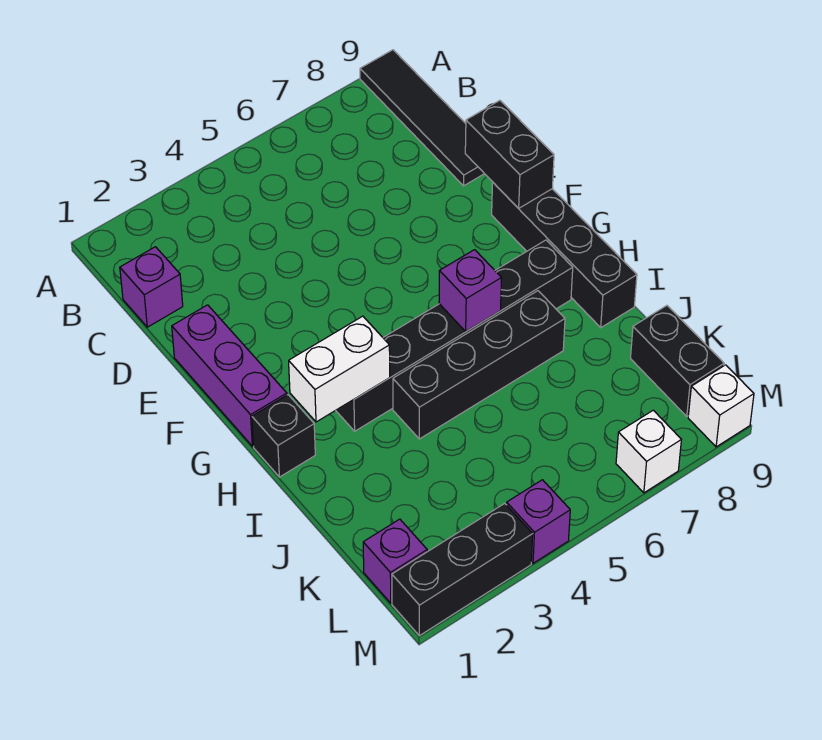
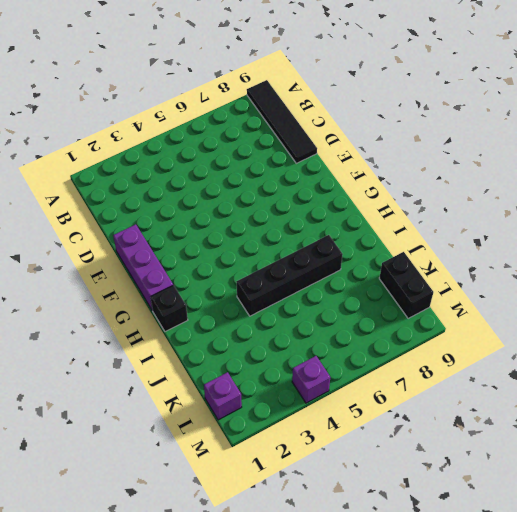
none -> purple brick C1 level 1
none -> black brick F9:I9 level 1
none -> black brick H3:H8 level 1

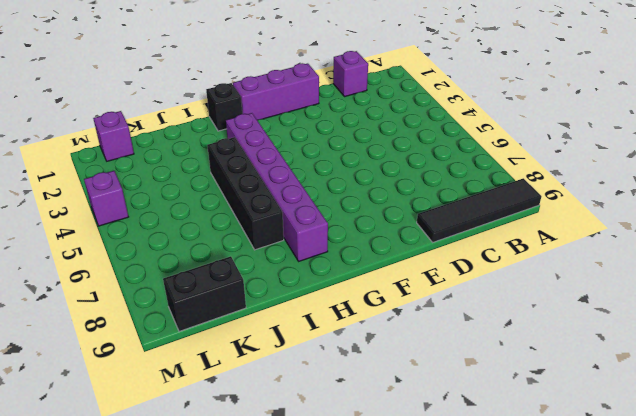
purple brick H3:H8 level 1 -> black brick H3:H8 level 1
none -> black brick F9:I9 level 1
none -> black brick M1:M3 level 1
none -> white brick M7 level 1

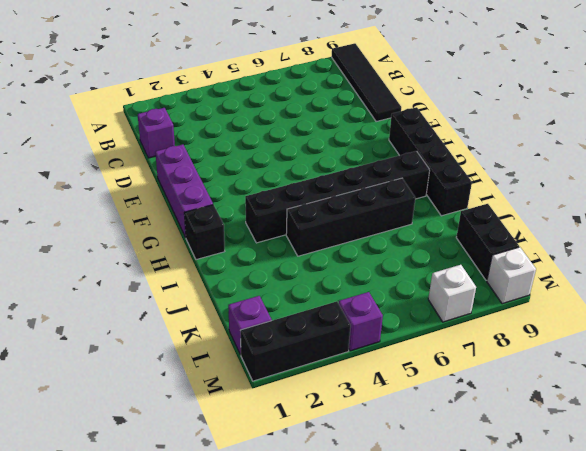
none -> black brick E9:F9 level 2
none -> white brick H2:H3 level 2
none -> purple brick H6 level 2

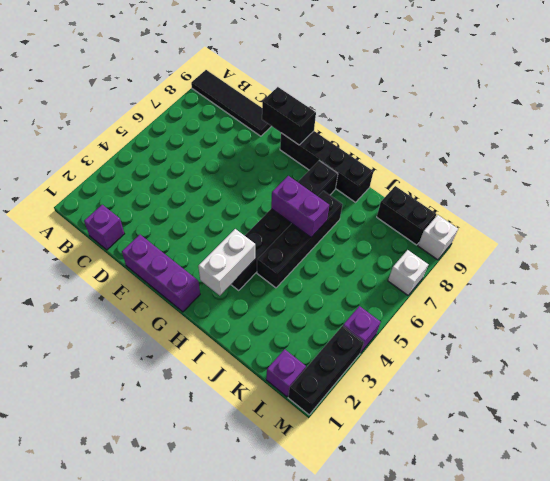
purple brick H6:I6 level 2 -> purple brick H6 level 2
none -> black brick H1 level 1

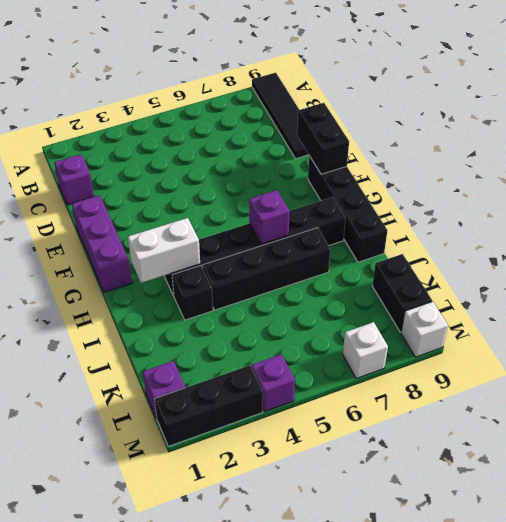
black brick I3 level 1 -> black brick H1 level 1

